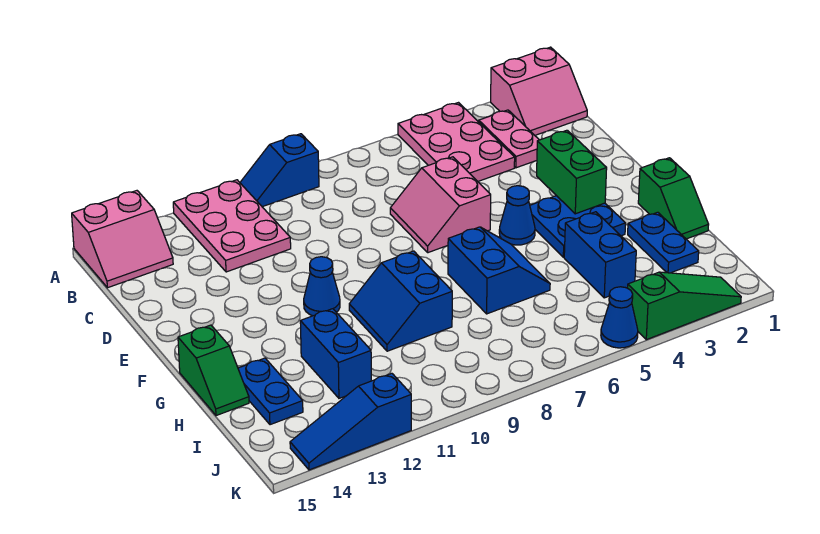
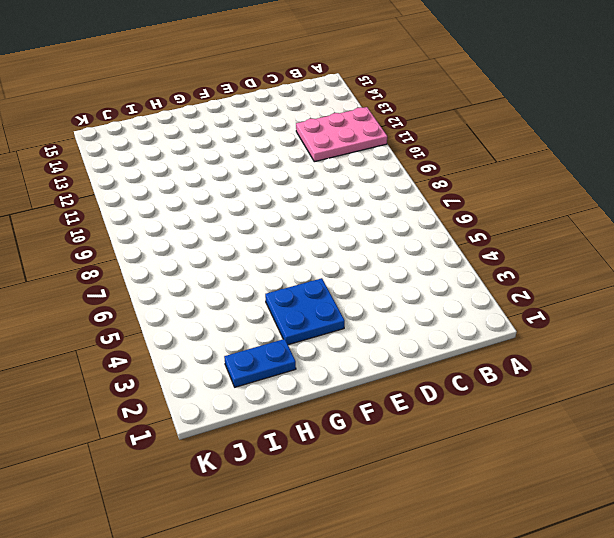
none -> pink slope A1:B2 level 1 top A
none -> pink plate A4:C5 level 1
none -> blue slope A9:A10 level 1 top 9

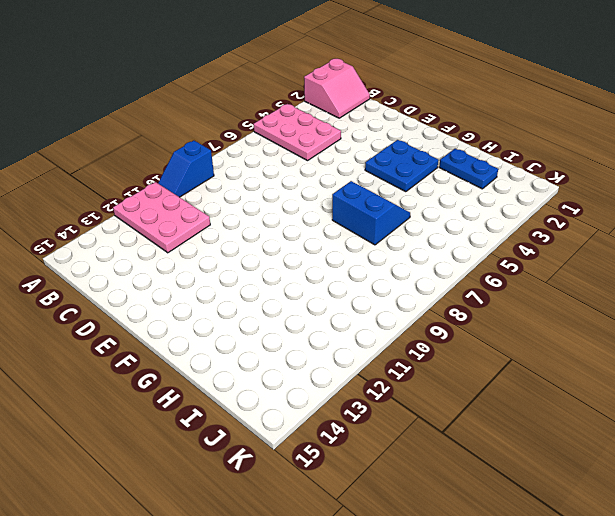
none -> pink slope A14:B15 level 1 top A
none -> pink plate B3:C3 level 1
none -> pink slope D6:E7 level 1 top 6

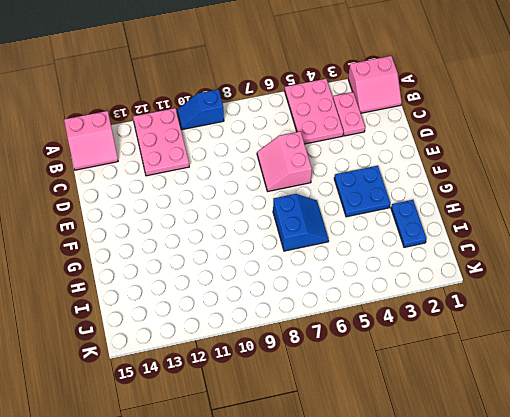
none -> blue cone F5 level 1
none -> blue cone F11 level 1
none -> green slope G1:H1 level 1 top G

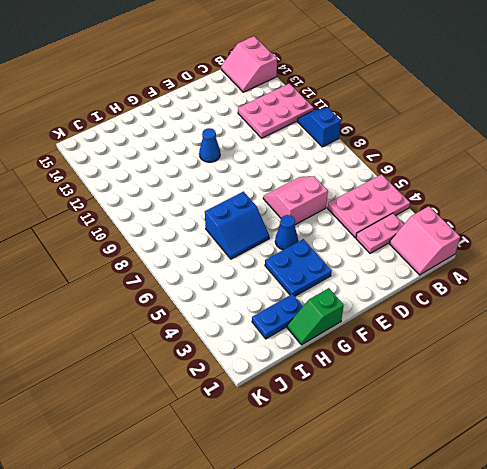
none -> blue slope G9:H10 level 1 top 9
none -> green slope G15:H15 level 1 top G
none -> blue brick H4:I4 level 1

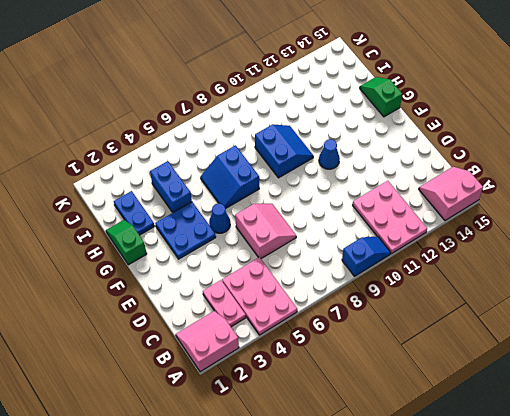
none -> blue brick H12:I12 level 1
none -> blue plate H14:I14 level 1
none -> green slope K2:K4 level 1 top 4

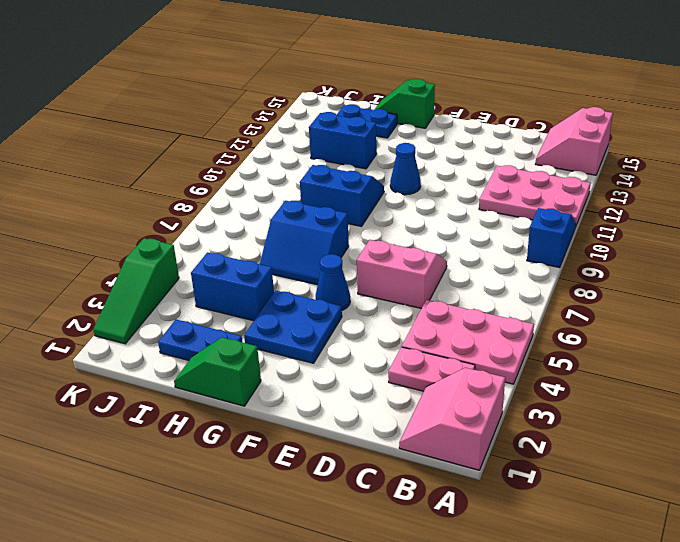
none -> blue cone K5 level 1
none -> blue slope K12:K14 level 1 top 12
none -> green brick E3:F3 level 2

